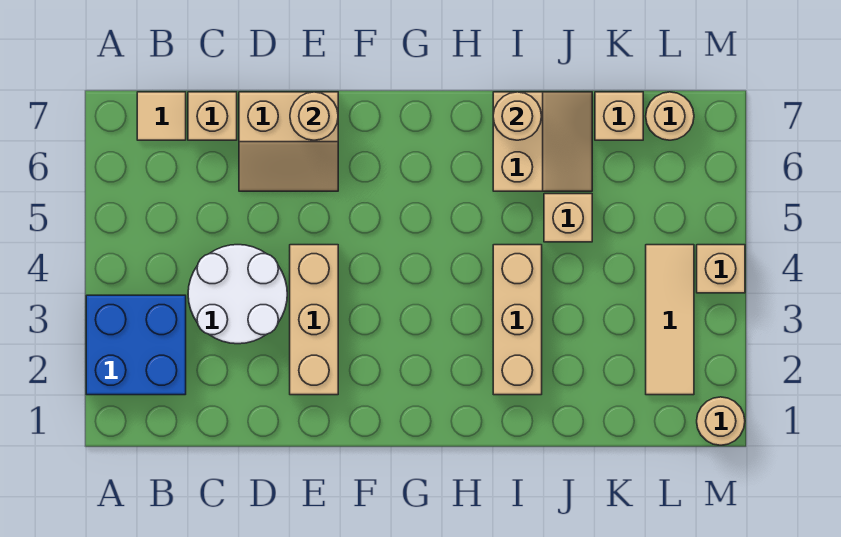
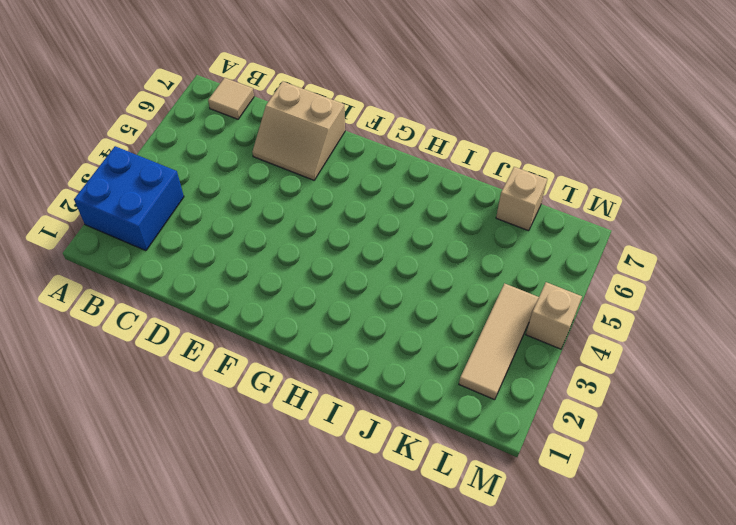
none -> white round brick C3:D4 level 1
none -> tan brick C7 level 1
none -> tan brick E2:E4 level 1

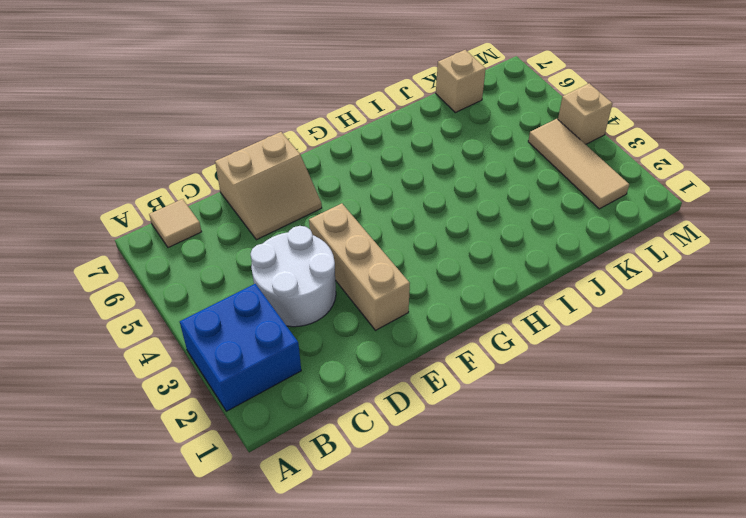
none -> tan brick C7 level 1
none -> tan brick I2:I4 level 1
none -> tan slope I6:J7 level 1 top I

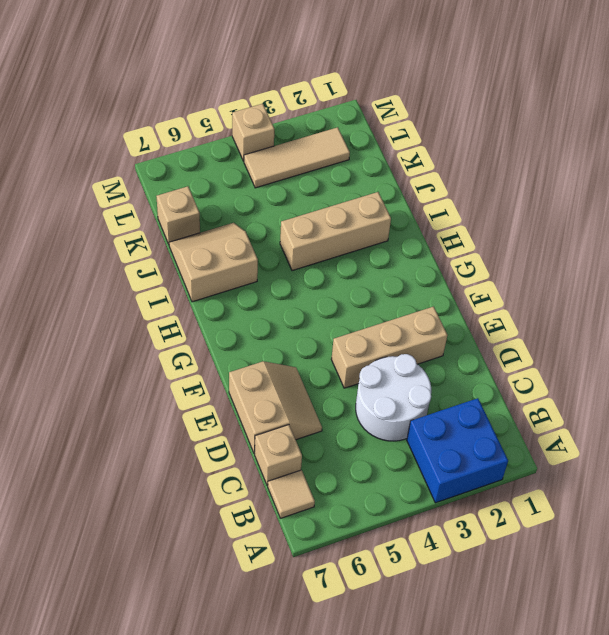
none -> tan brick J5 level 1
none -> tan round brick L7 level 1
none -> tan round brick M1 level 1

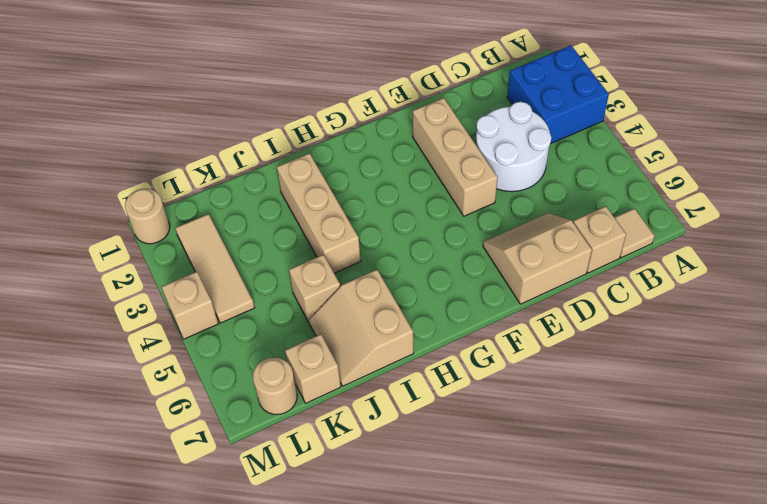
none -> tan round brick E7 level 2
none -> tan round brick I7 level 2

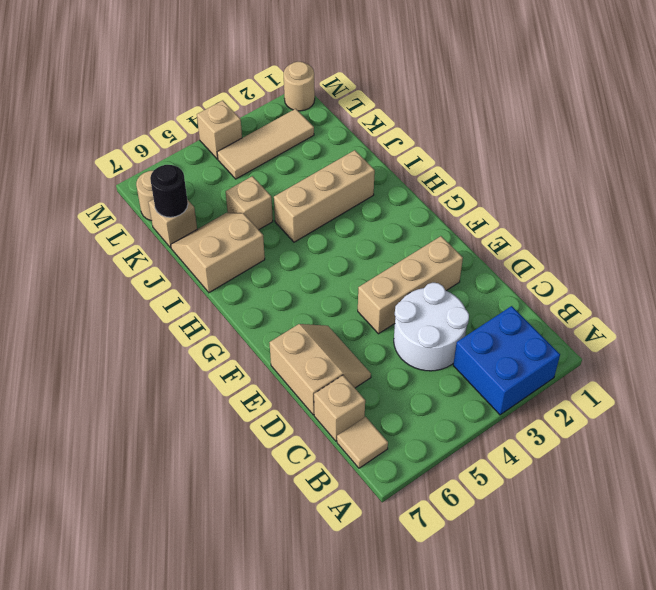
black round brick K7 level 2 -> none
none -> tan round brick E7 level 2
none -> tan round brick I7 level 2

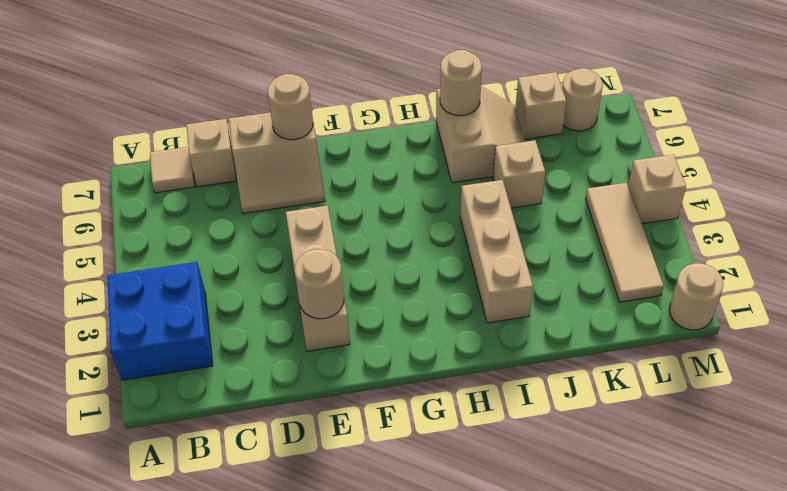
tan round brick E2 level 2 -> none
none -> white round brick C3:D4 level 1

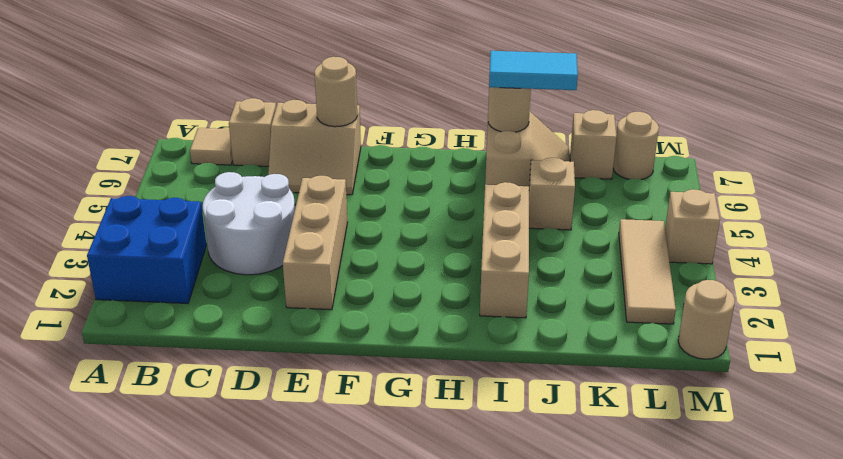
cyan tile I7:J7 level 3 -> none

